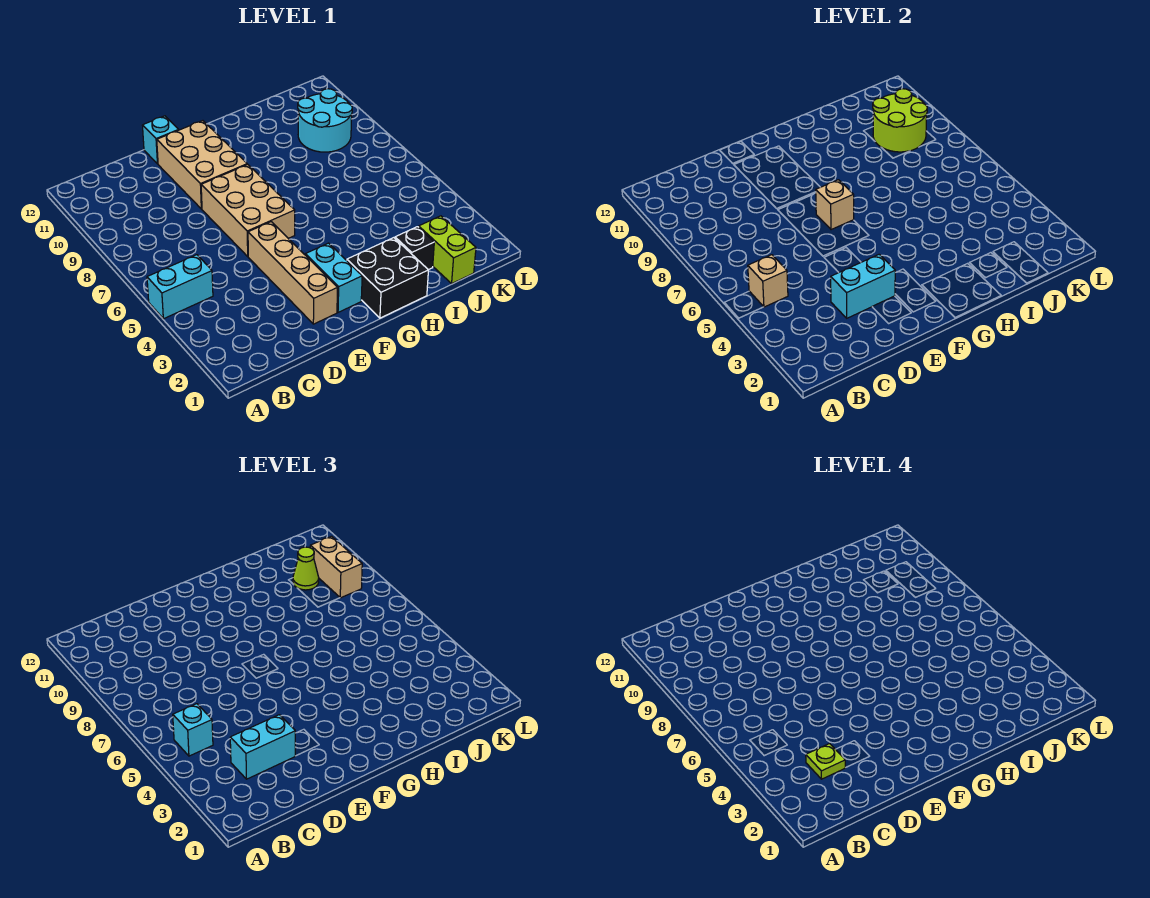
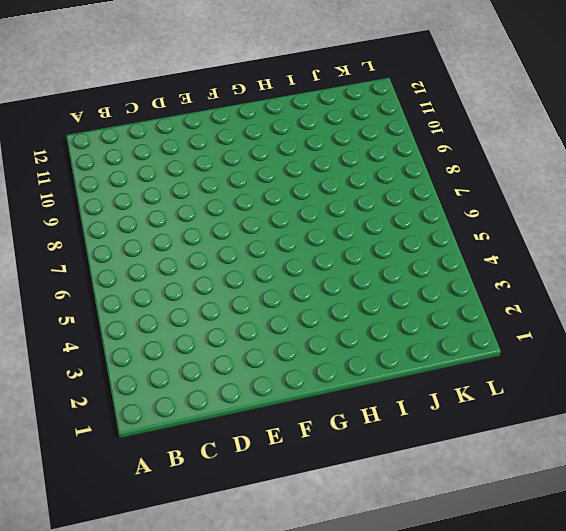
none -> cyan brick A5:B5 level 1
none -> tan brick E2:E5 level 1
none -> tan brick E6:F8 level 1

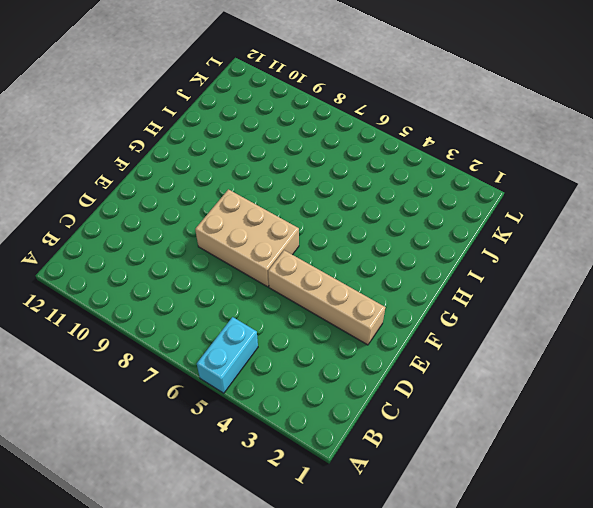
none -> tan brick E9:F11 level 1
none -> cyan brick E12 level 1
none -> cyan brick F2:F3 level 1

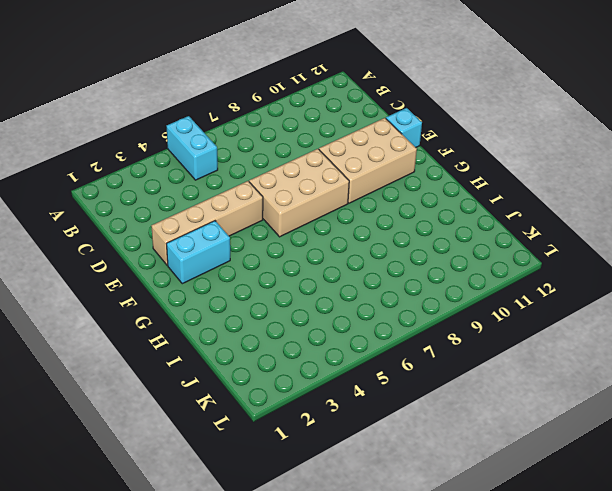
none -> black brick G1:H2 level 1
none -> black brick I2 level 1
none -> lime brick J1:J2 level 1

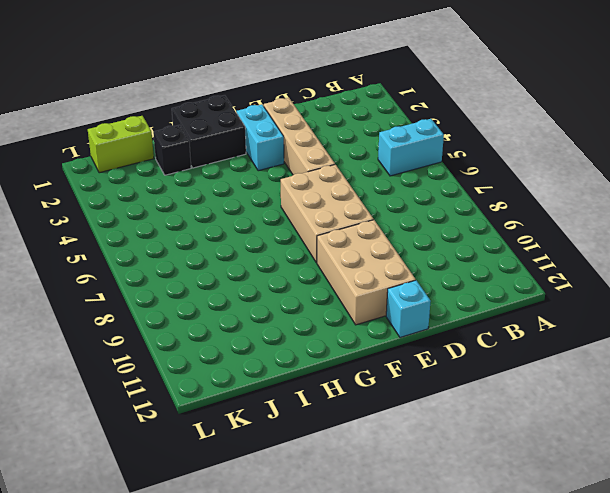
lime brick J1:K1 level 1 -> lime brick J1:J2 level 1
none -> cyan round brick J9:K10 level 1
none -> tan brick B5 level 2
none -> cyan brick D3:E3 level 2

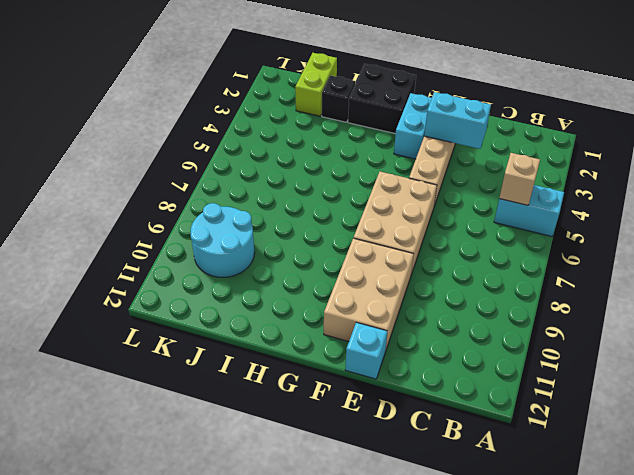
none -> tan brick F7 level 2
none -> lime round brick J9:K10 level 2
none -> cyan brick B5 level 3

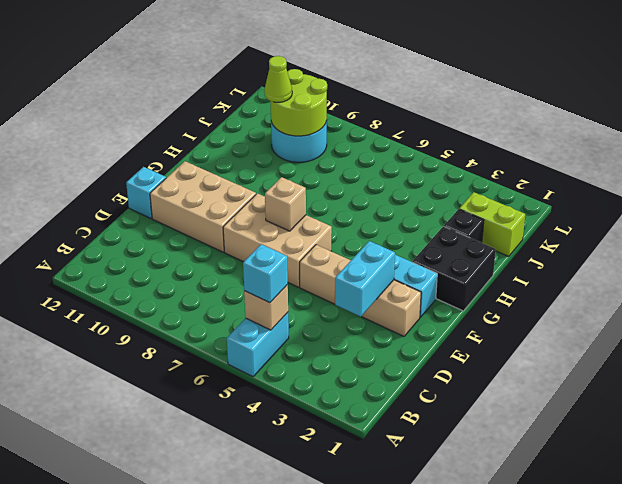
none -> cyan brick C3:D3 level 3
none -> tan brick K9:K10 level 3
none -> lime plate C3 level 4

